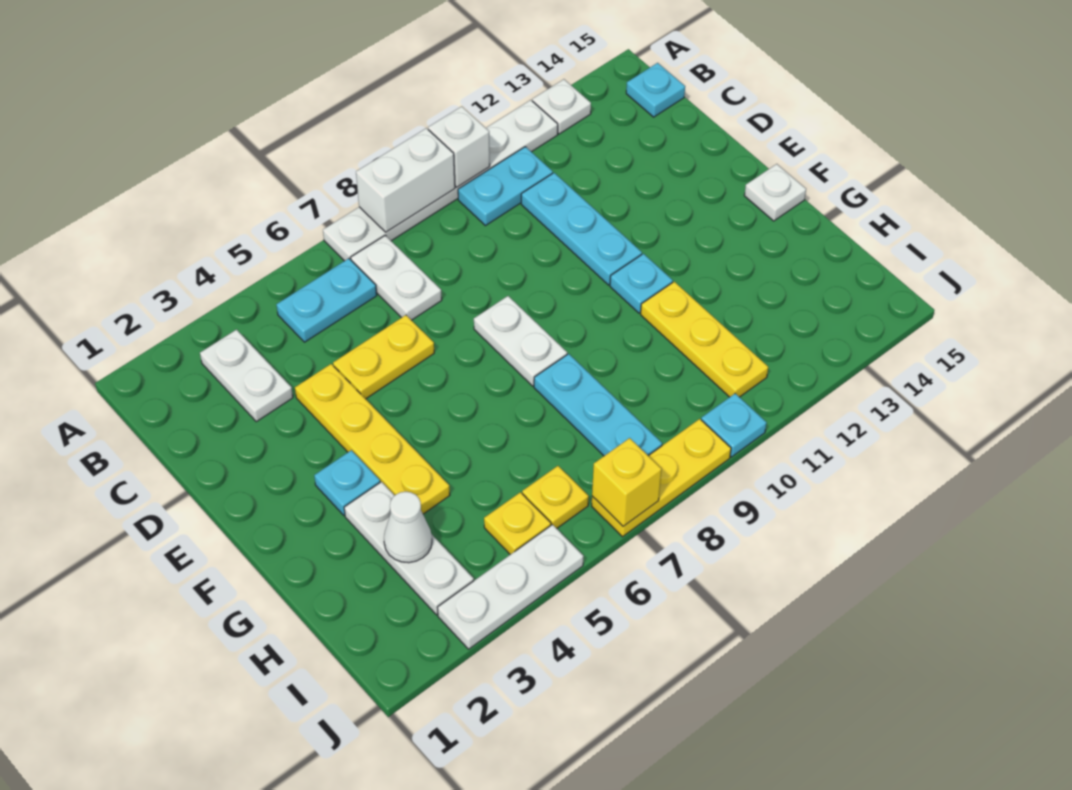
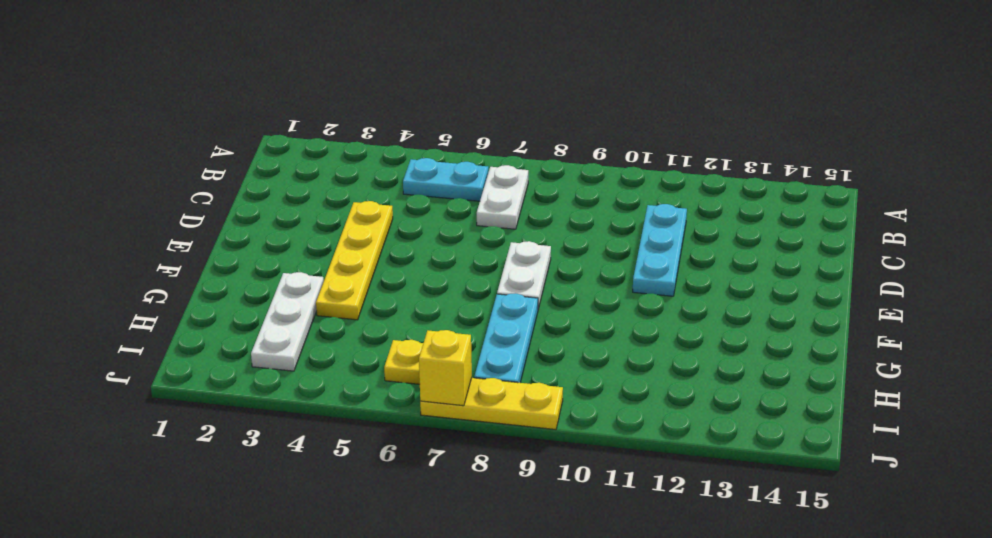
none -> white plate A7:A12 level 1
none -> white plate A13 level 1
none -> white plate B3:C3 level 1

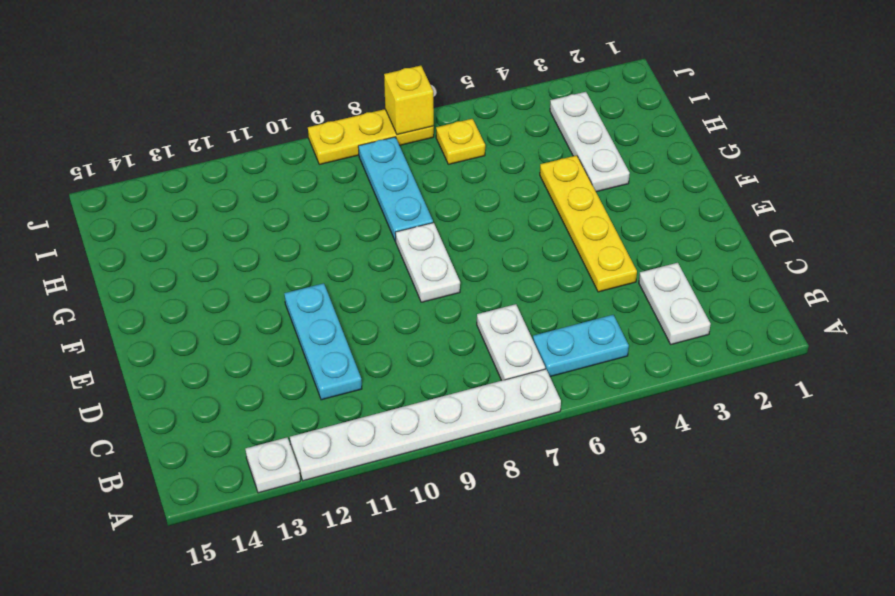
none -> cyan plate B10:B11 level 1
none -> cyan plate B15 level 1
none -> yellow plate D5:D6 level 1

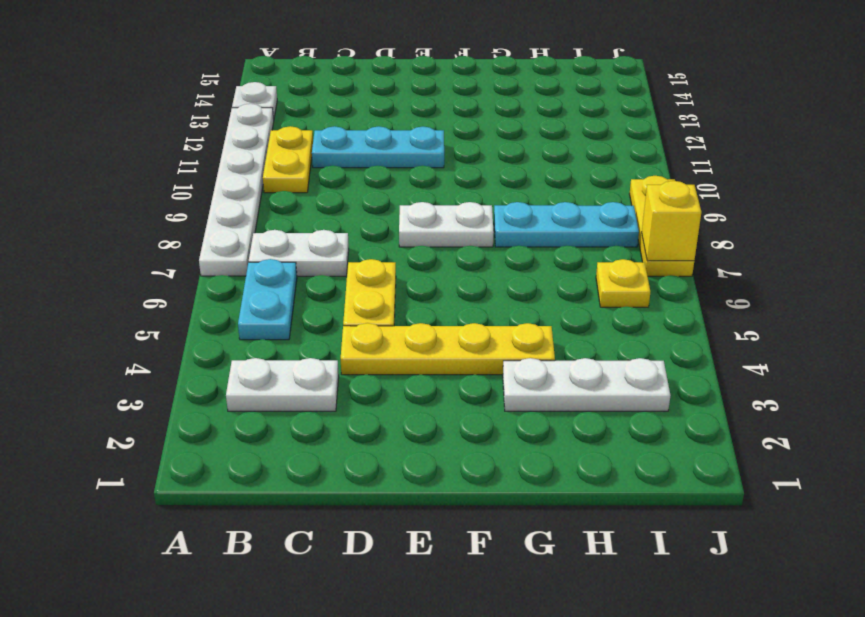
yellow plate B10:B11 level 1 -> cyan plate B10:B11 level 1
none -> cyan plate B15 level 1
none -> cyan plate F3 level 1
none -> cyan plate F11 level 1

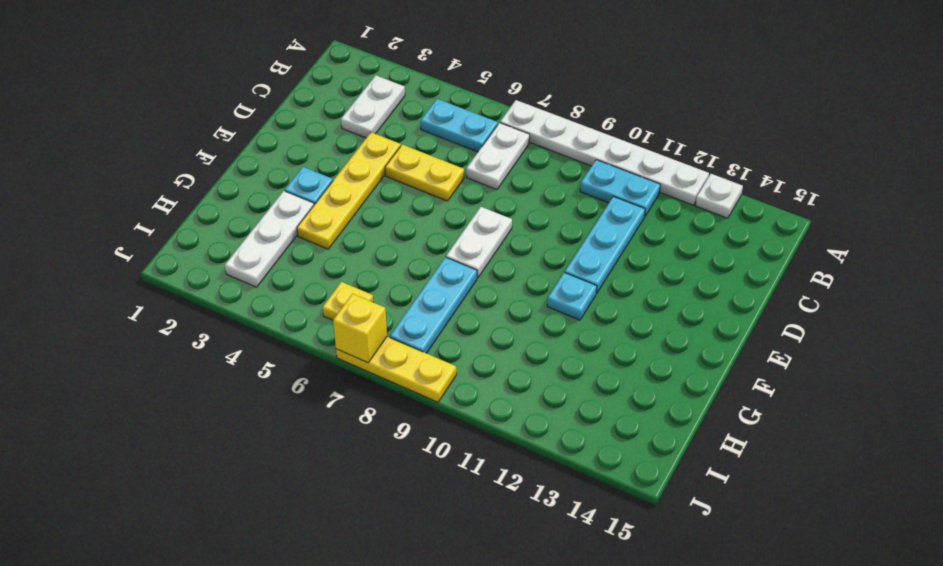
none -> cyan plate B15 level 1
none -> white plate F15 level 1
none -> yellow plate G11:I11 level 1

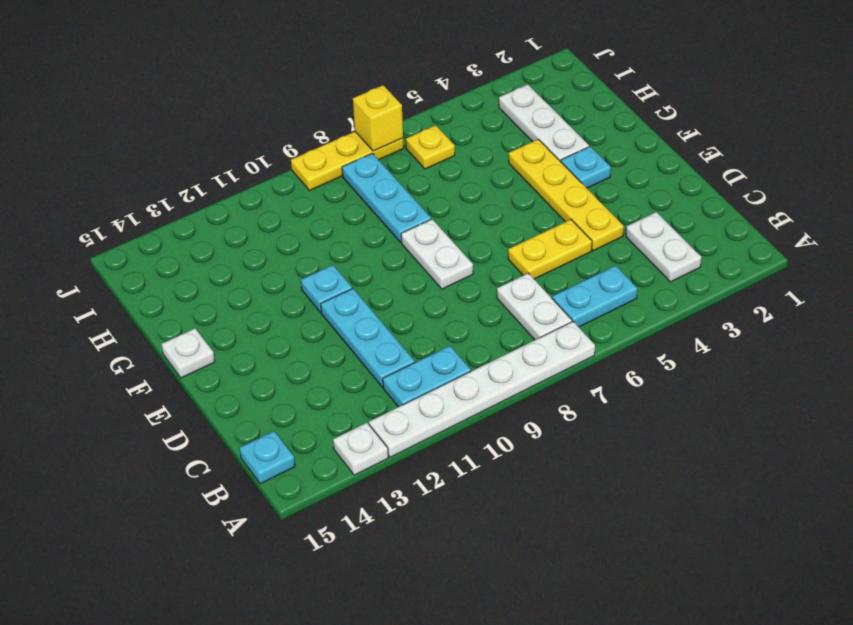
none -> yellow plate G11:I11 level 1
none -> yellow plate I5 level 1
none -> white plate J3:J5 level 1

